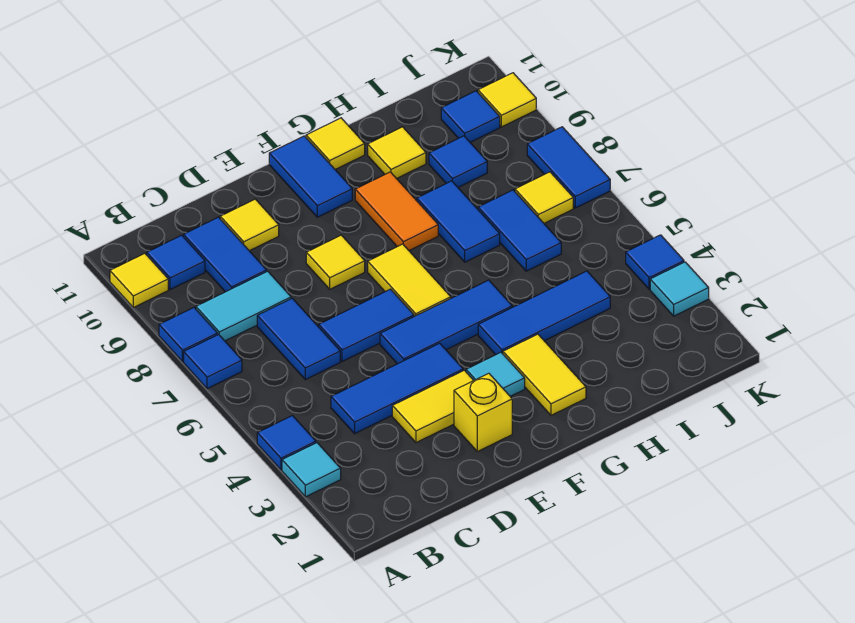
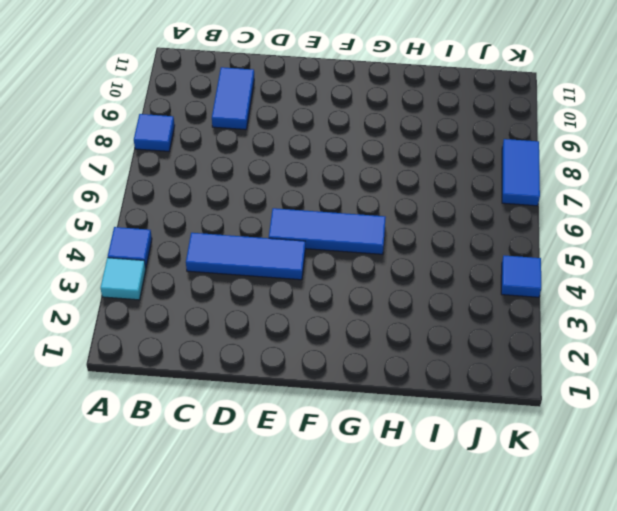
none -> blue tile A7 level 1
none -> yellow tile A10 level 1
none -> cyan tile B8:C8 level 1
none -> blue tile B10 level 1

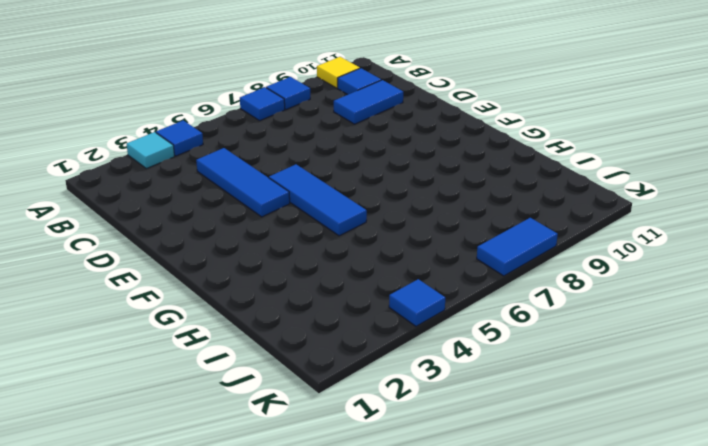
none -> cyan tile B8:C8 level 1
none -> blue tile C6:C7 level 1
none -> yellow tile D3:E3 level 1
none -> blue tile D6:E6 level 1

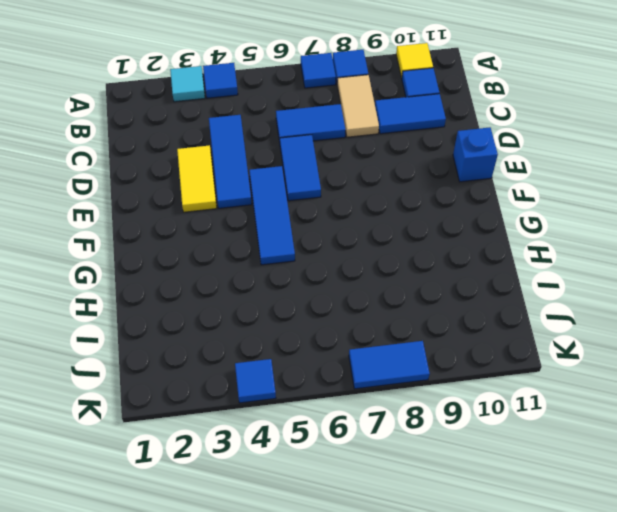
tan tile B8:C8 level 1 -> cyan tile B8:C8 level 1
blue brick E11 level 1 -> none
none -> yellow tile D10 level 1
none -> yellow brick E2 level 1
none -> yellow tile E8 level 1
none -> cyan tile F3 level 1

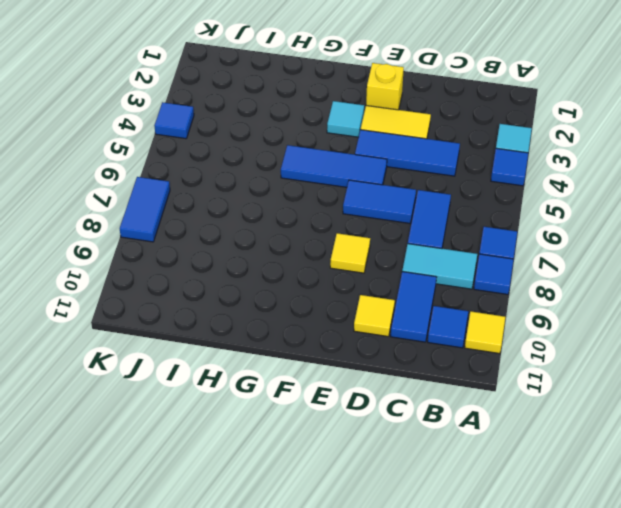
none -> yellow tile F6:F7 level 1
none -> blue tile F10:F11 level 1
none -> yellow tile G2:G3 level 1
none -> blue tile G4:I4 level 1

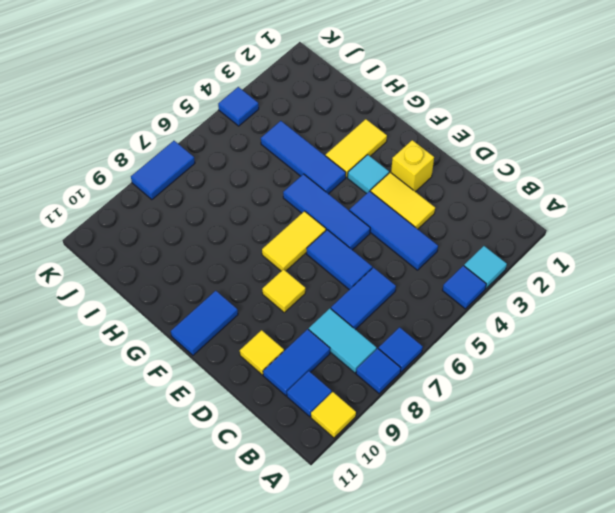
none -> orange tile G8:G9 level 1
none -> yellow tile G11 level 1
none -> blue tile H7:H8 level 1
none -> yellow tile H10 level 1

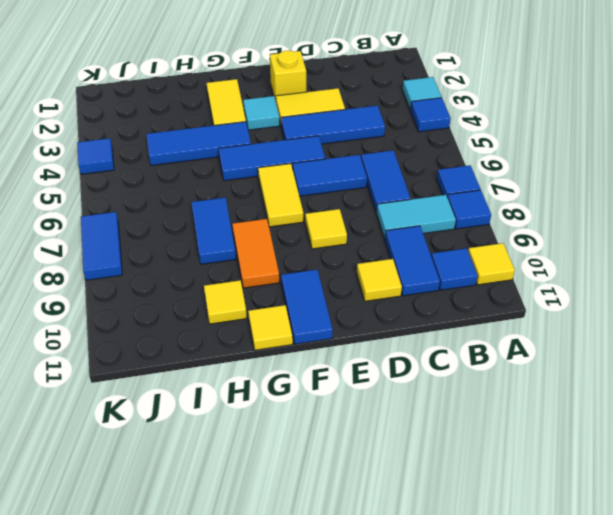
none -> blue tile I6:I7 level 1
none -> blue tile I9 level 1
none -> yellow tile J7 level 1
none -> blue tile J10 level 1

